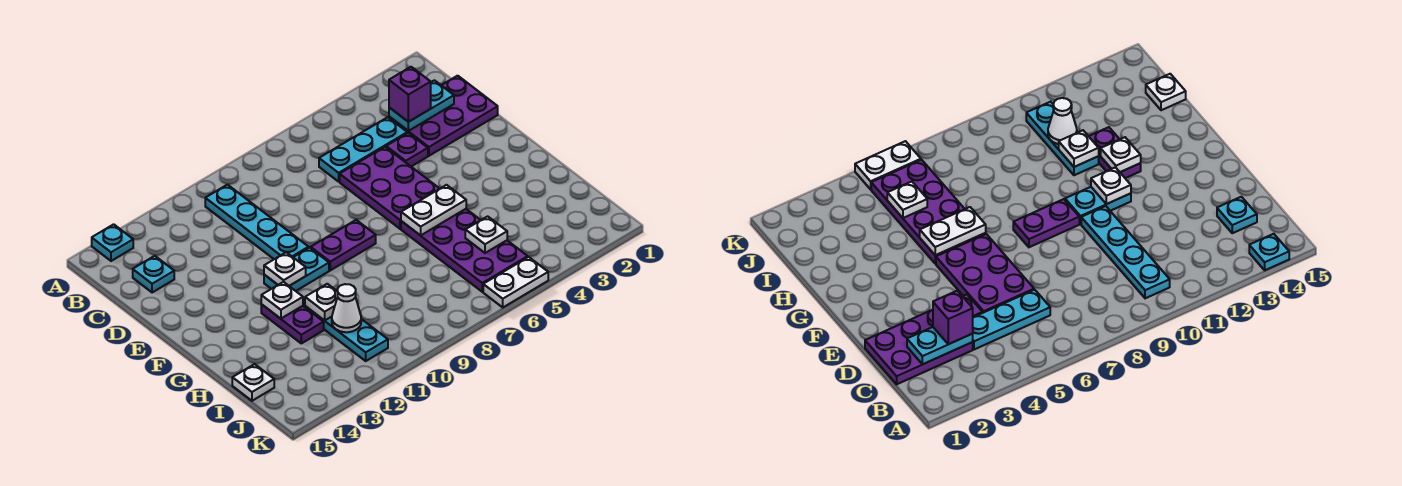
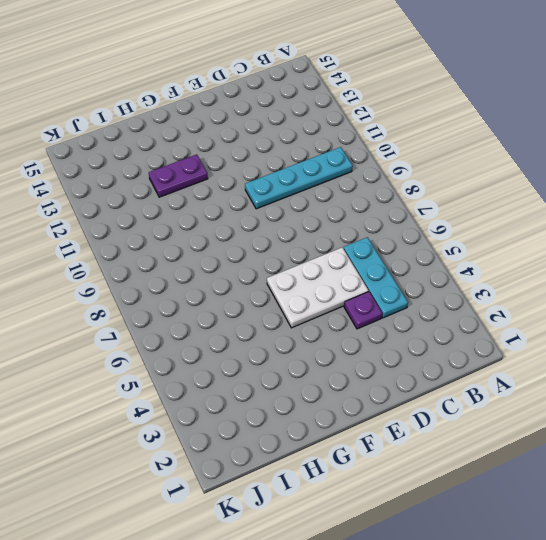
white plate D5:F6 level 1 -> purple plate D5:F6 level 1
none -> cyan plate A14 level 1
none -> purple plate C1:D3 level 1
none -> cyan plate C14 level 1

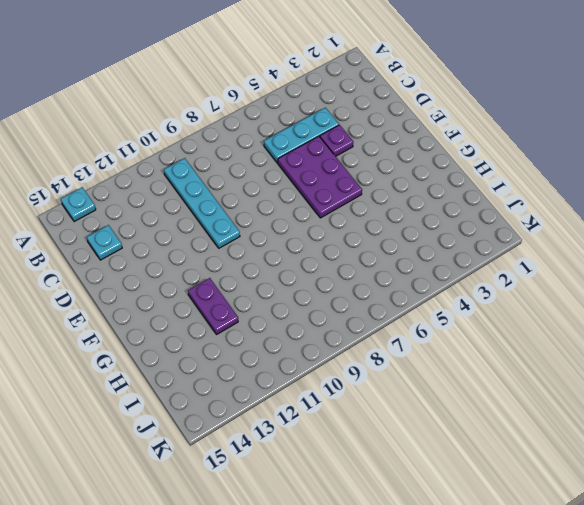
none -> purple plate C1:D3 level 1
none -> purple plate F8:F9 level 1
none -> cyan plate F10:F11 level 1

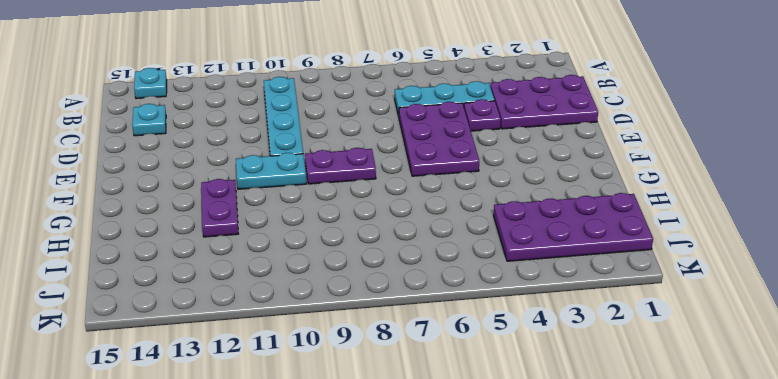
purple plate I1:J4 level 1 -> purple plate G5:J6 level 1
none -> cyan plate H11:J11 level 1
none -> white plate I15 level 1
none -> white plate K5:K6 level 1

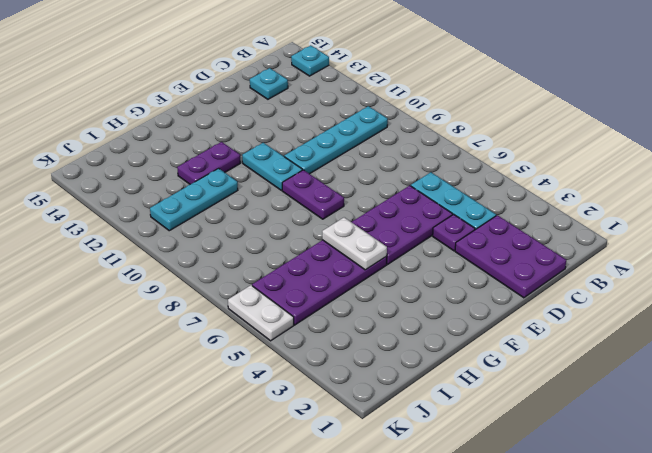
none -> white plate I15 level 1
none -> cyan plate C2:C3 level 2
none -> white plate F11 level 2

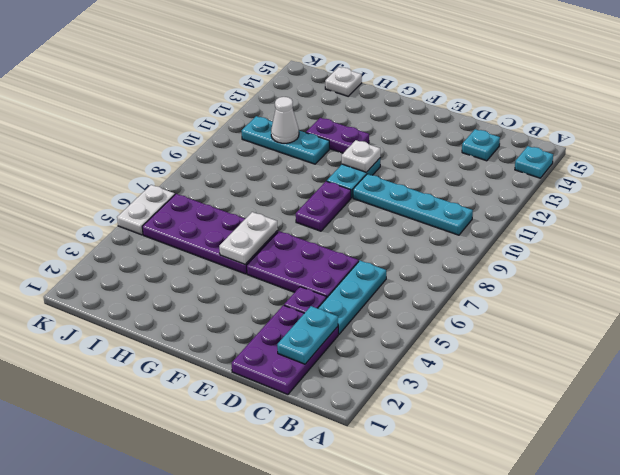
none -> white plate G12 level 2
none -> white plate H11 level 2
none -> white plate I5 level 2

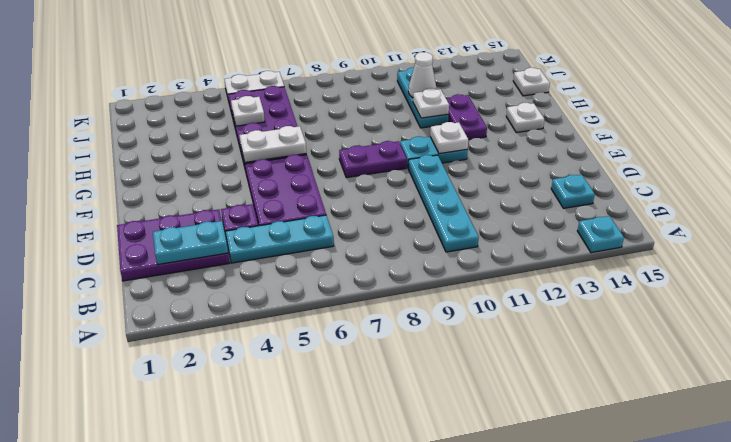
white plate G14 level 1 -> white plate G12 level 2
none -> purple brick C3 level 3

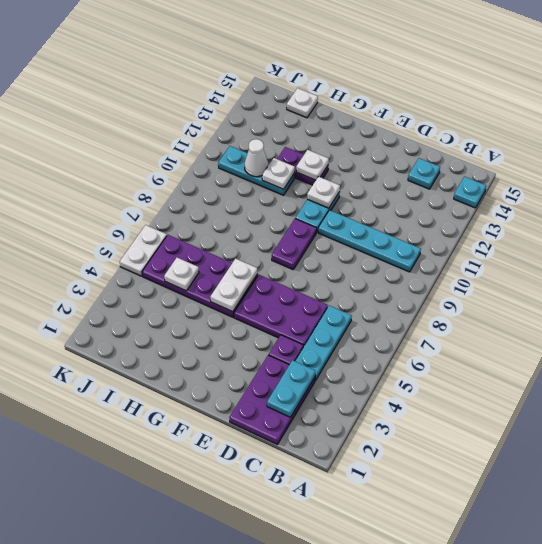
none -> purple brick C3 level 3

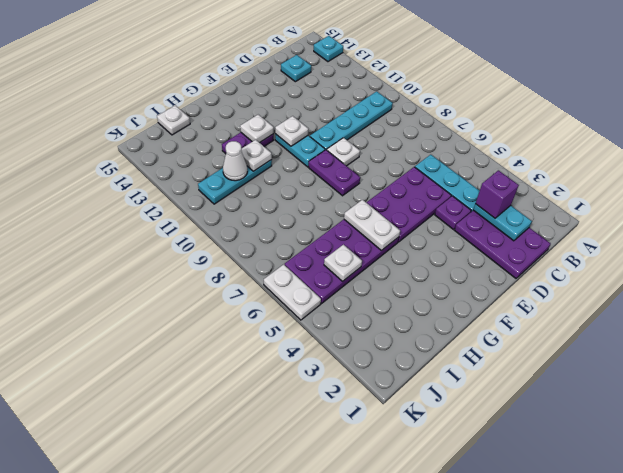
white plate E9 level 1 -> none

